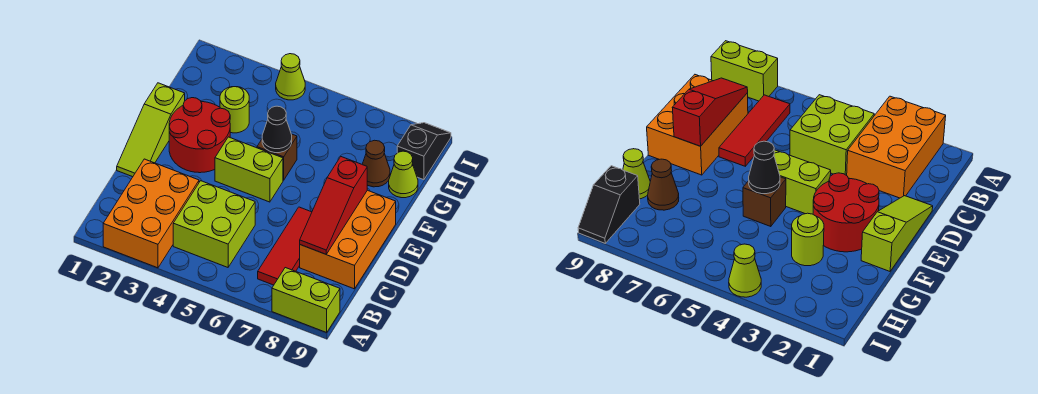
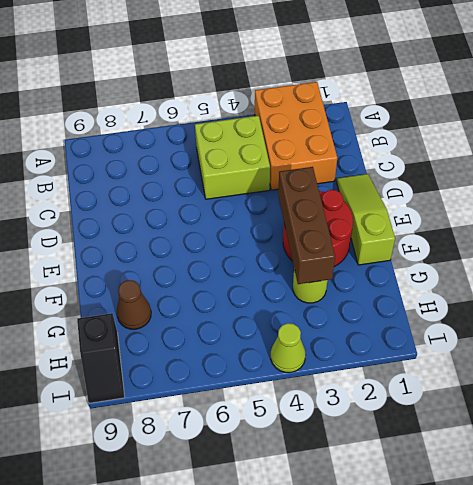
brown brick E3:G3 level 2 -> none
none -> lime brick A8:A9 level 1
none -> red tile B7:D7 level 1
none -> orange brick C8:E9 level 1

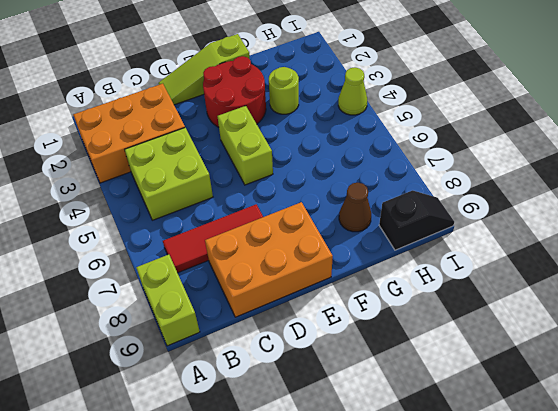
none -> brown brick F5 level 1
none -> lime cone G9 level 1
none -> red slope C8:E8 level 2 top E

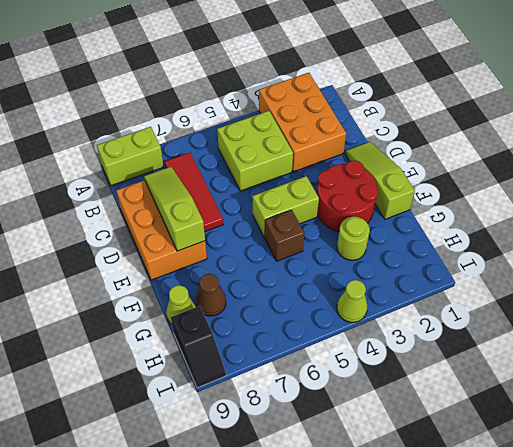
lime slope C8:E8 level 2 top E -> red slope C8:E8 level 2 top E
none -> black cone F5 level 2

